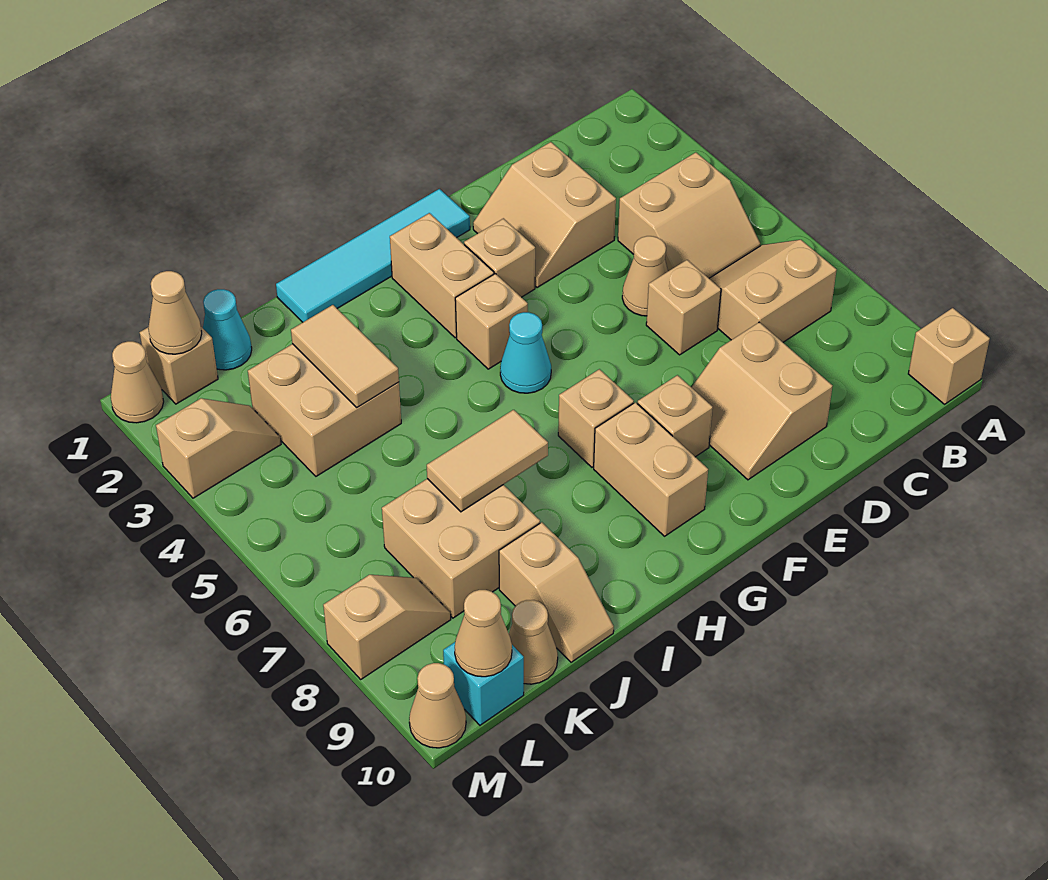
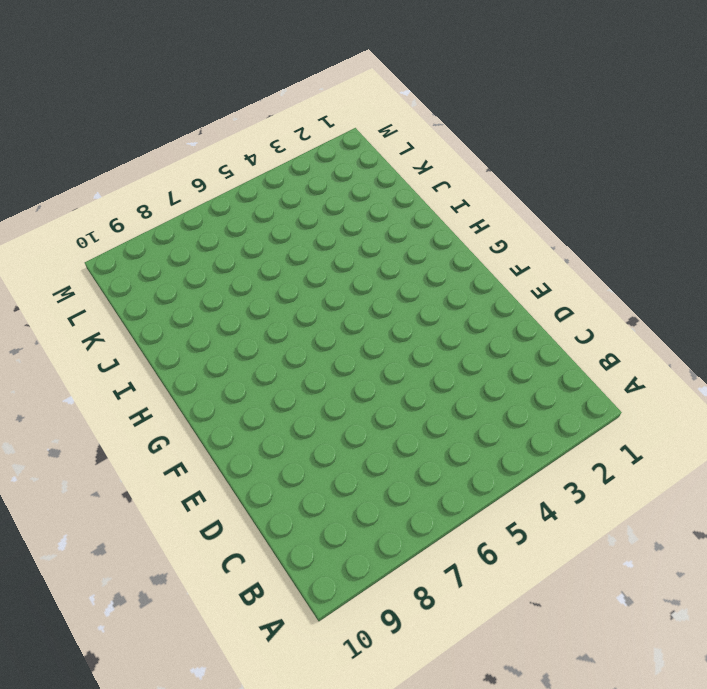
none -> tan brick A10 level 1
none -> tan slope B4:C5 level 1 top 4
none -> tan slope B6:C7 level 1 top 7
none -> tan slope D2:E3 level 1 top D

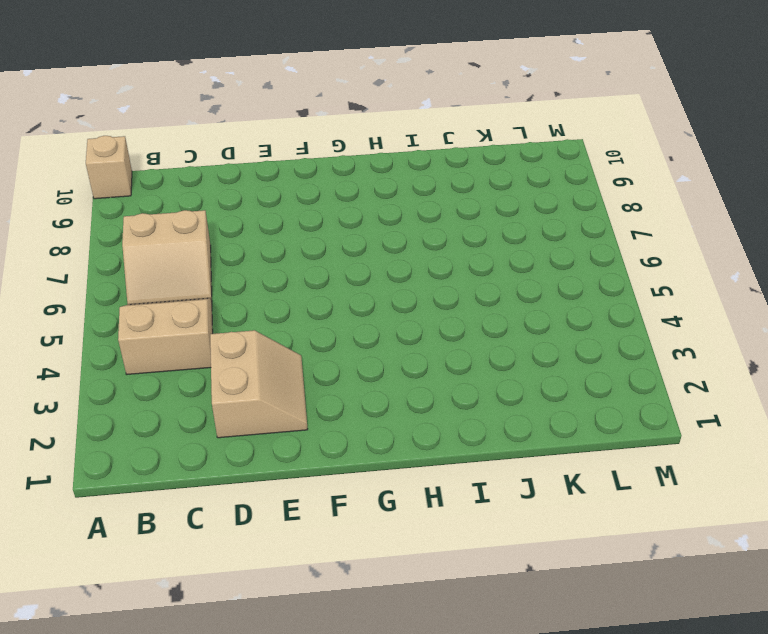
none -> tan cone D5 level 1
none -> tan brick D6 level 1
none -> tan slope D8:E9 level 1 top D
none -> cyan tile F1:I1 level 1

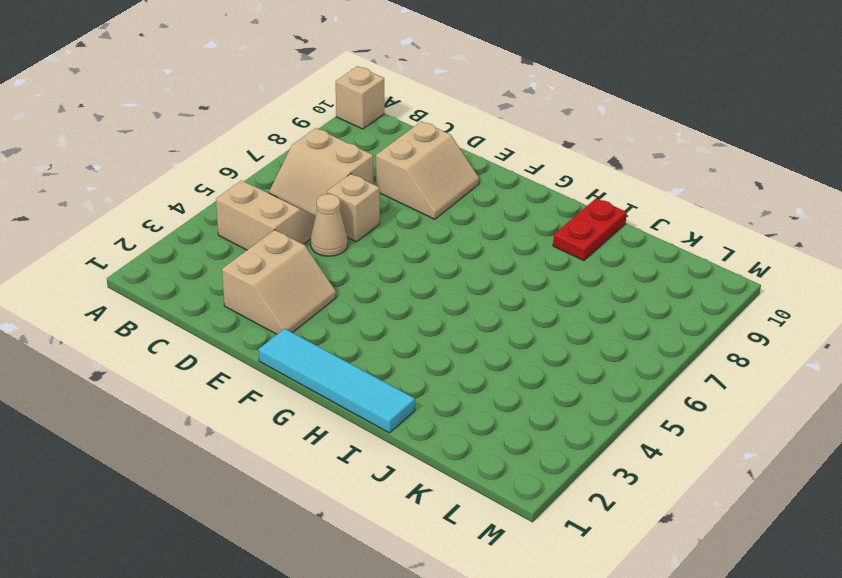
red plate I9:I10 level 1 -> none
none -> tan brick F3 level 1
none -> tan brick F8 level 1
none -> tan brick G2:G3 level 1
none -> tan brick G4 level 1

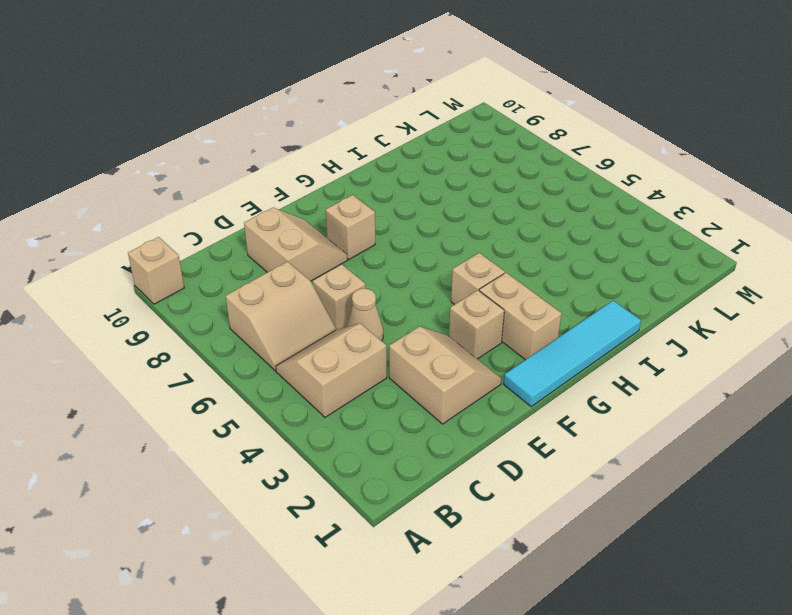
none -> cyan cone G5 level 1
none -> tan brick G7 level 1
none -> tan brick G8:G9 level 1
none -> tan brick J3:K4 level 1

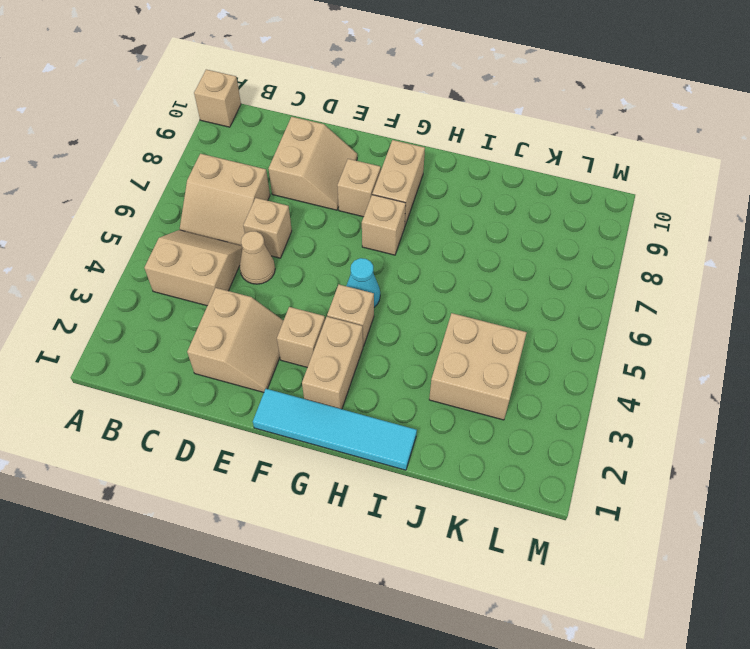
none -> tan brick J7:K8 level 1
none -> tan slope J9:J10 level 1 top 9
none -> cyan cone K1 level 1
none -> tan cone K10 level 1

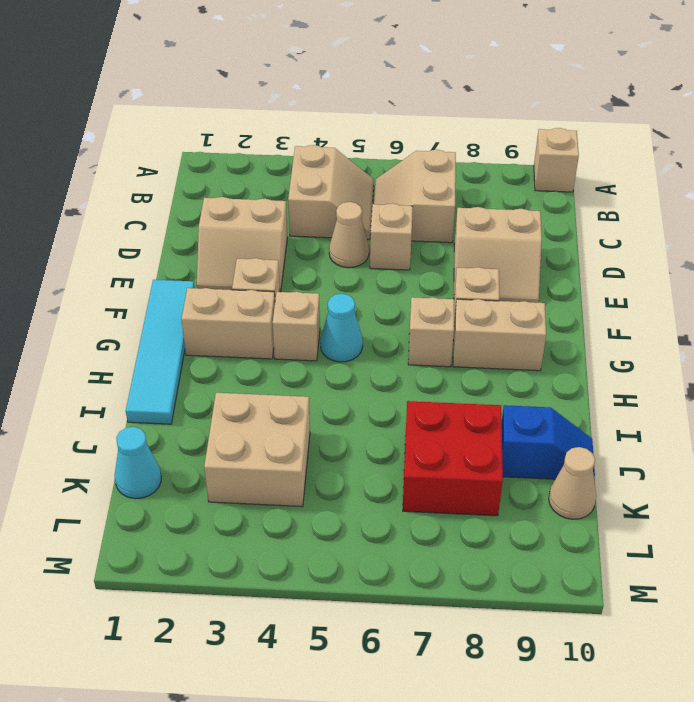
red brick J7:K8 level 1 -> tan brick J7:K8 level 1
blue slope J9:J10 level 1 top 9 -> tan slope J9:J10 level 1 top 9
none -> tan brick L1 level 1
none -> tan slope L3:M3 level 1 top M
none -> tan slope L8:M8 level 1 top M
none -> cyan brick L10 level 1

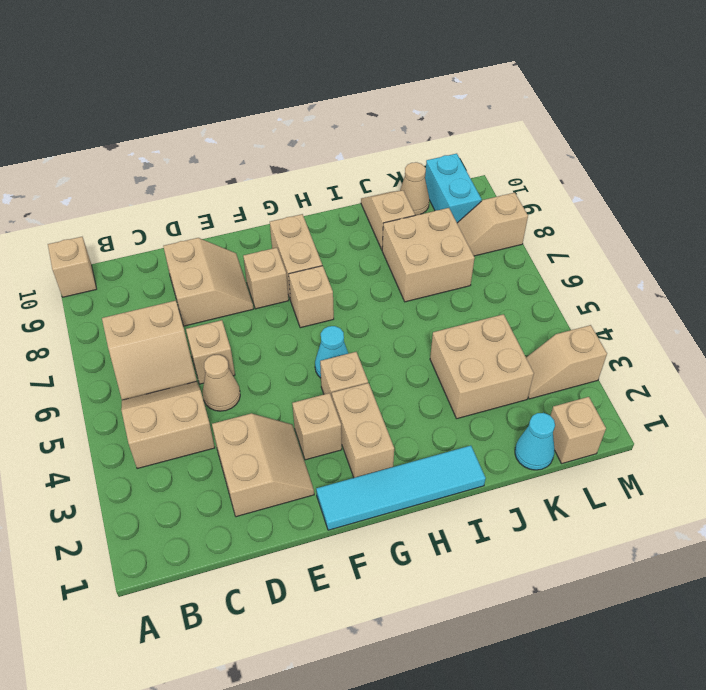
cyan brick L9:L10 level 1 -> cyan brick L10 level 1
none -> tan cone M1 level 1
none -> tan cone M10 level 1
none -> tan tile I7:J7 level 2
none -> tan tile J3:J4 level 2

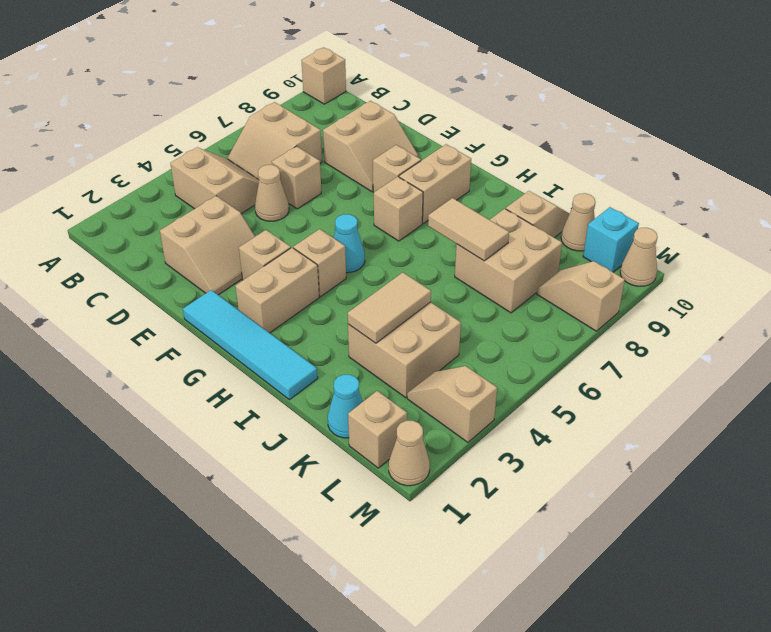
none -> tan cone L1 level 2
none -> tan cone L10 level 2

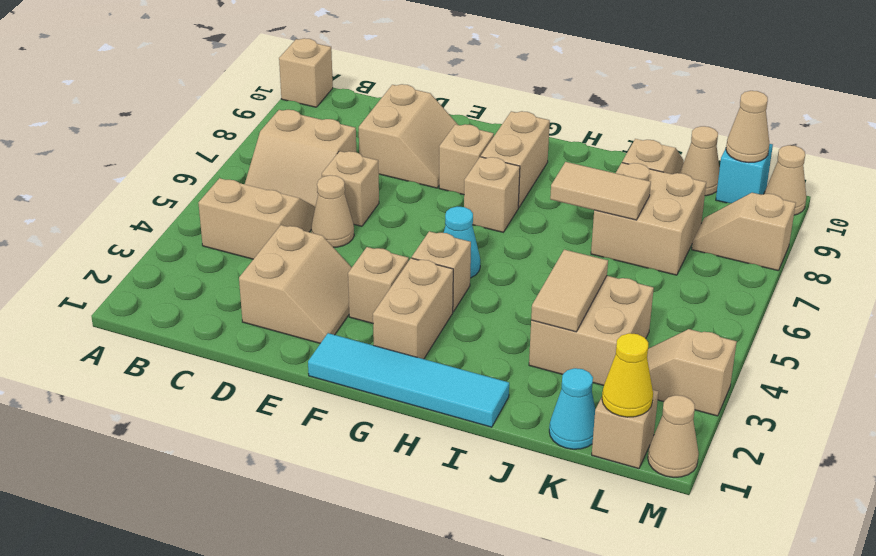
yellow cone L1 level 2 -> tan cone L1 level 2

